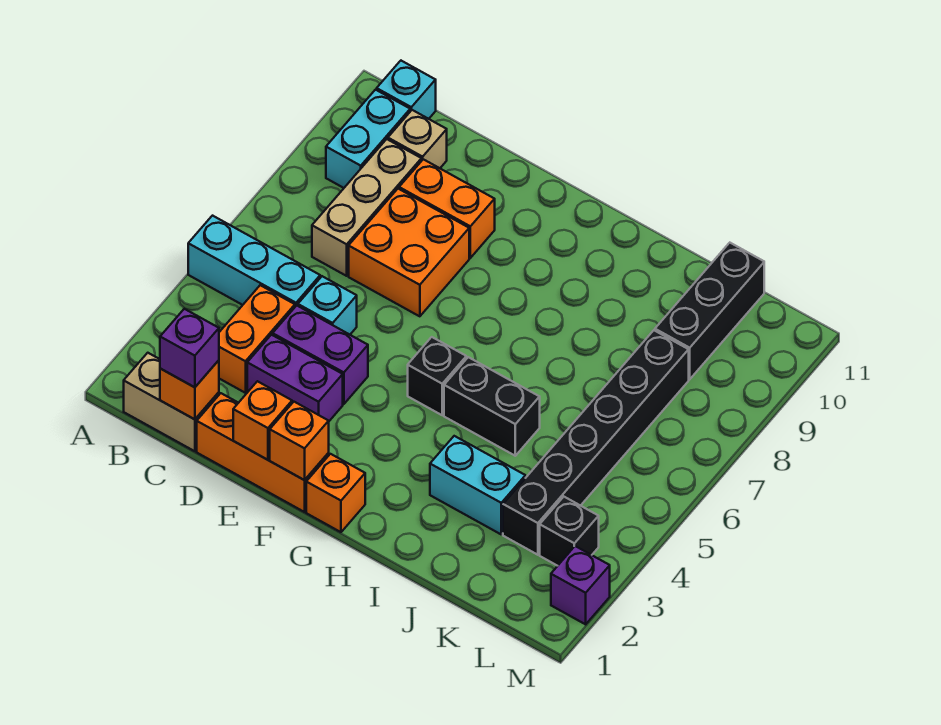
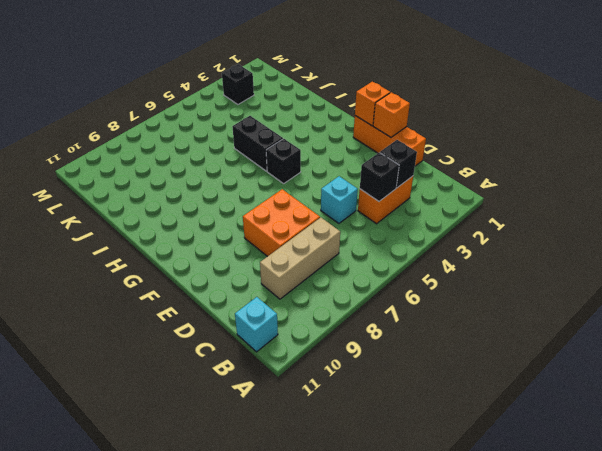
black brick C3 level 2 -> none
black brick C4 level 2 -> none
none -> cyan brick A5:C5 level 1
none -> tan brick B1:C1 level 1
none -> cyan brick B9:B10 level 1

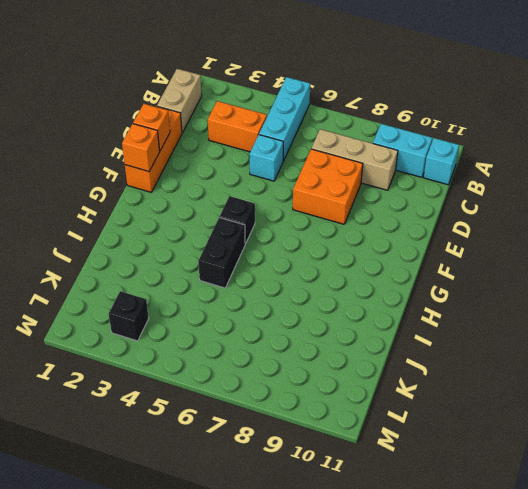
none -> tan brick C10 level 1
none -> purple brick D3:E3 level 1
none -> purple brick D4:E4 level 1

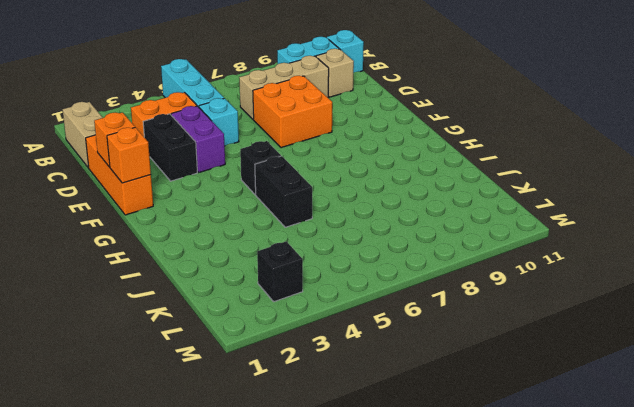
black brick D3:E3 level 1 -> purple brick D3:E3 level 1
none -> orange brick D9:E9 level 1
none -> orange brick G1 level 1
none -> cyan brick I3:J3 level 1

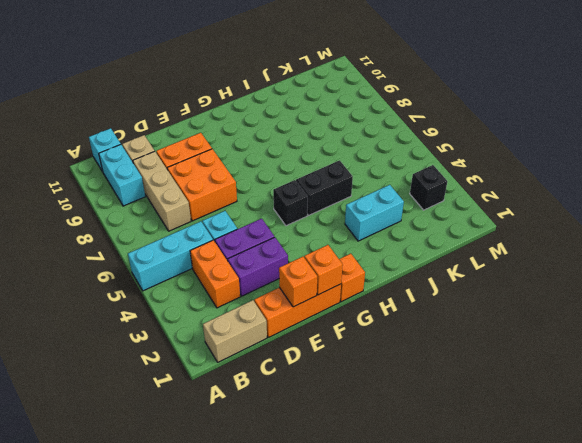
none -> black brick K3:K8 level 1
none -> black brick K9:K11 level 1
none -> purple brick M2 level 1

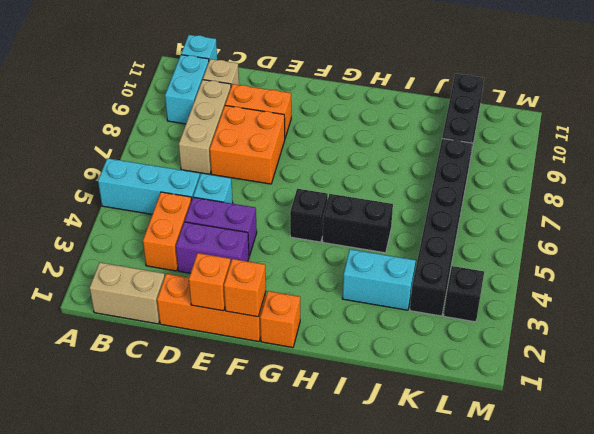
none -> purple brick M2 level 1
none -> orange brick C1 level 2
none -> purple brick C1 level 3

